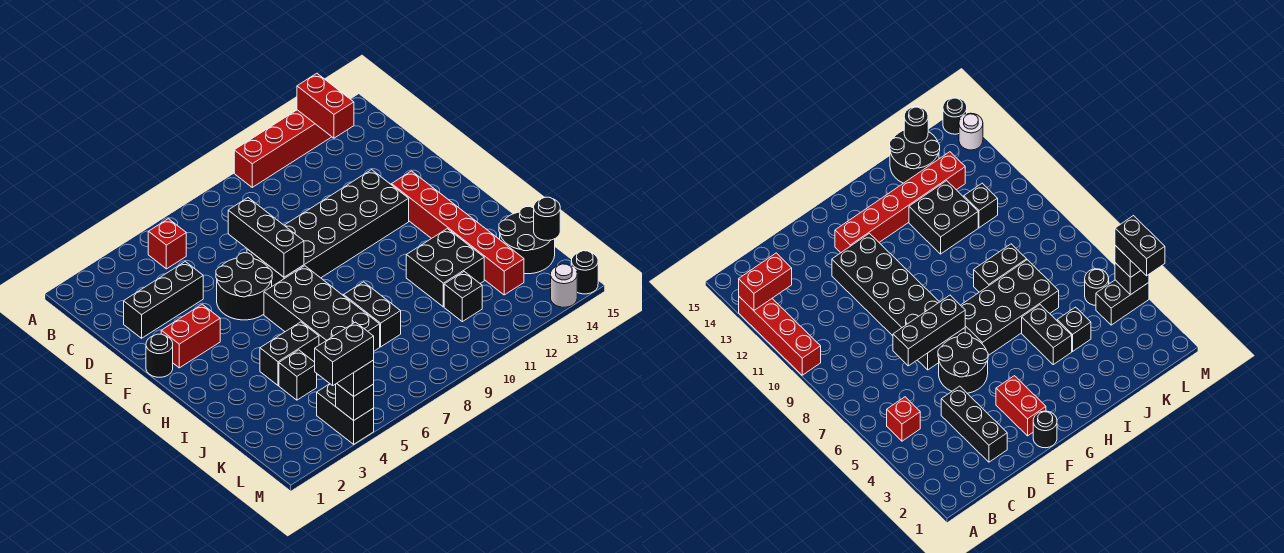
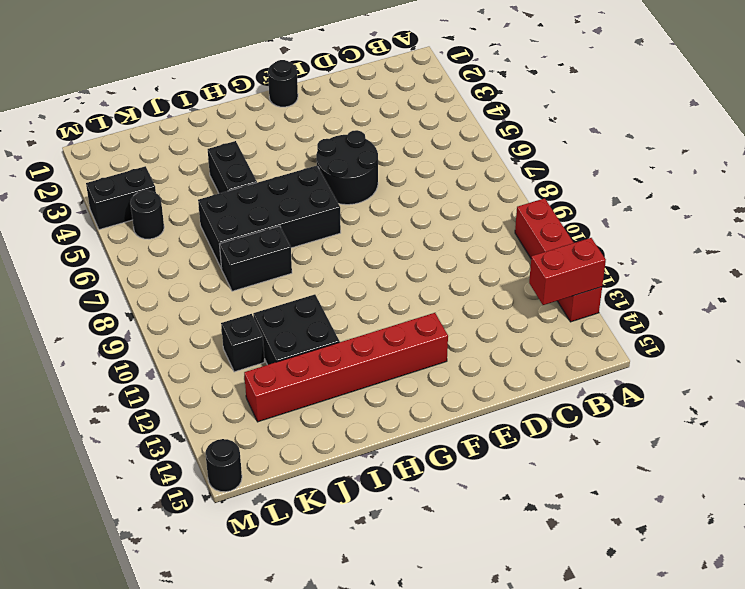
none -> red brick B5 level 1
none -> black brick D2:D4 level 1
none -> black brick E7:F12 level 1

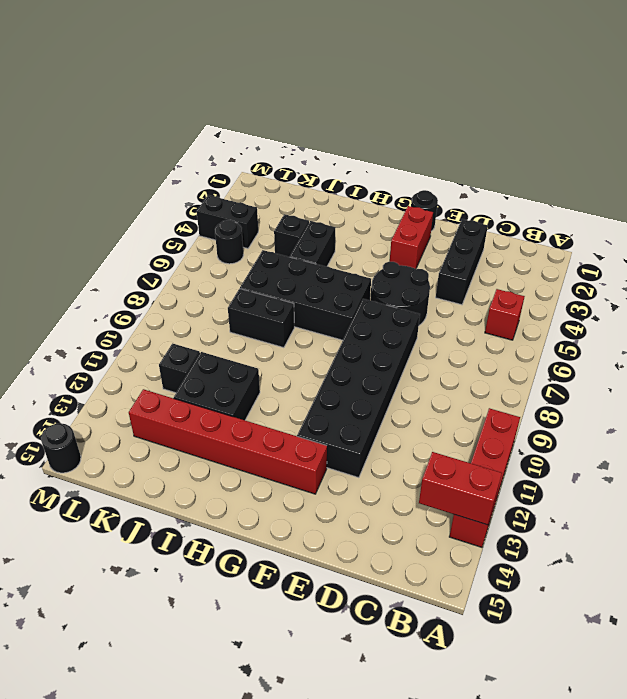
none -> black round brick J14:K15 level 1
none -> white round brick M14 level 1
none -> black brick D7:F7 level 2

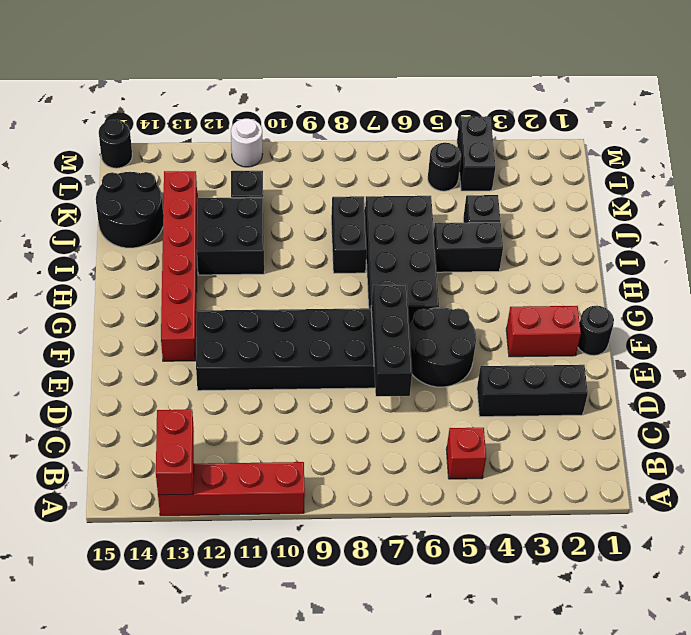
white round brick M11 level 1 -> white round brick M14 level 1
none -> black round brick K15 level 2
none -> black brick M4 level 2
none -> black brick M4 level 3

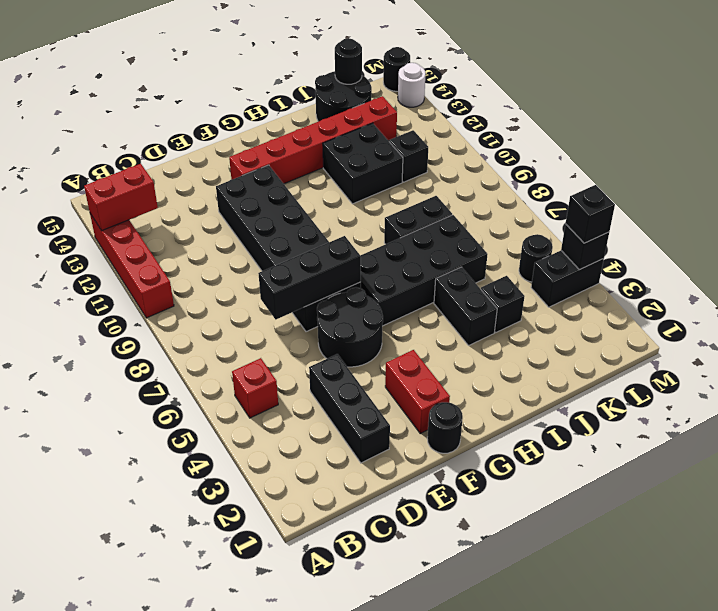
none -> black brick M3:M4 level 4

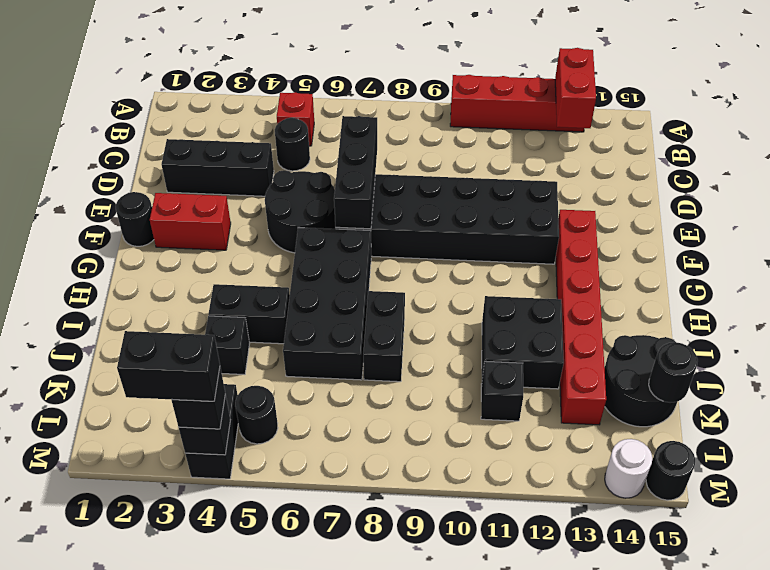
black round brick C5 level 1 -> none

